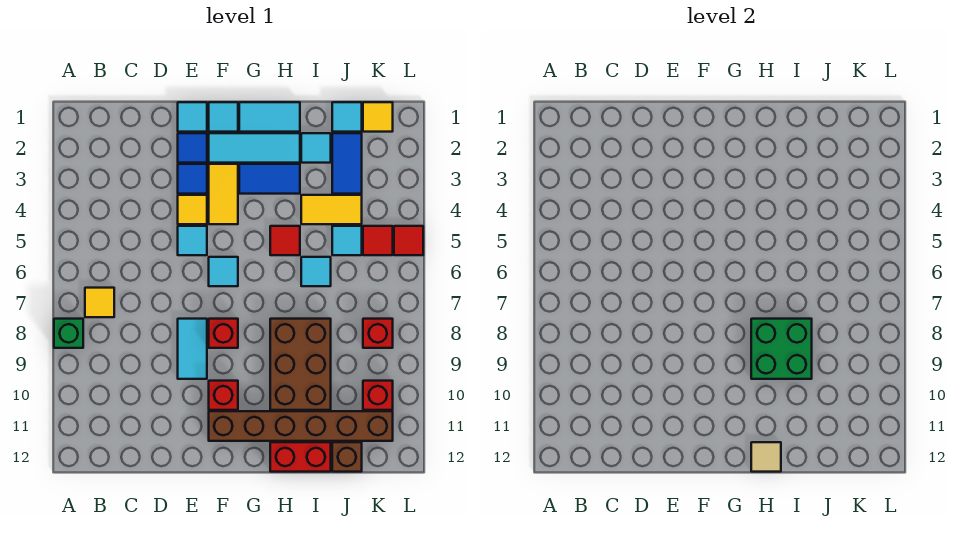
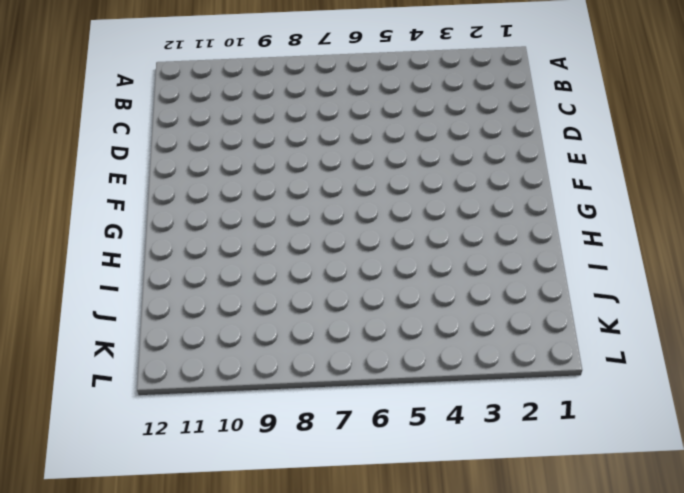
none -> green brick A8 level 1
none -> yellow tile B7 level 1
none -> cyan tile E1 level 1
none -> blue tile E2 level 1

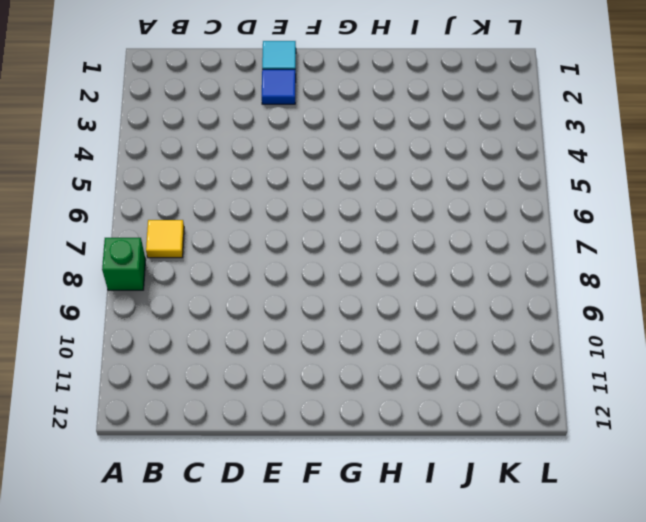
none -> blue tile E3 level 1
none -> yellow tile E4 level 1
none -> cyan tile E5 level 1
none -> cyan tile E8:E9 level 1

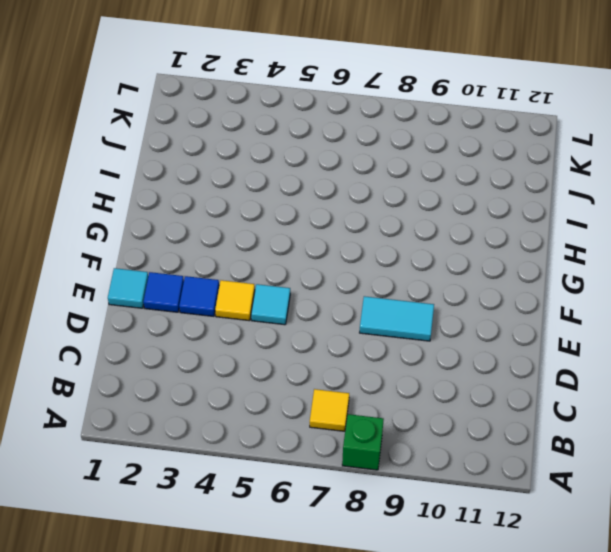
none -> cyan tile F1 level 1
none -> cyan tile F2:H2 level 1
none -> yellow tile F3:F4 level 1
none -> cyan tile F6 level 1

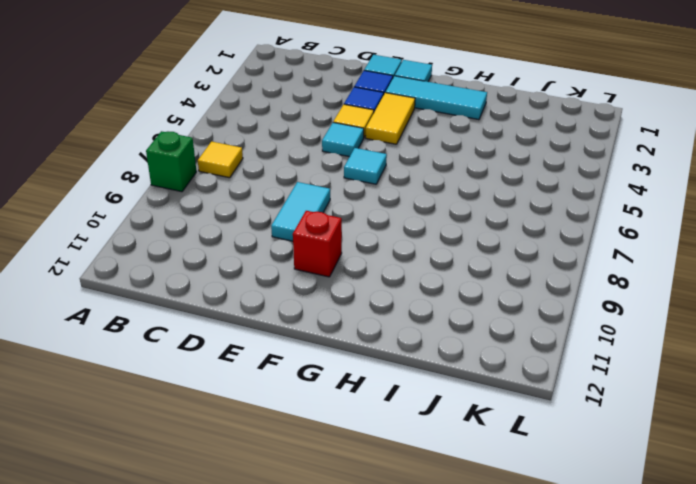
none -> red brick F8 level 1
none -> brown brick F11:K11 level 1
none -> cyan tile G1:H1 level 1
none -> blue tile G3:H3 level 1

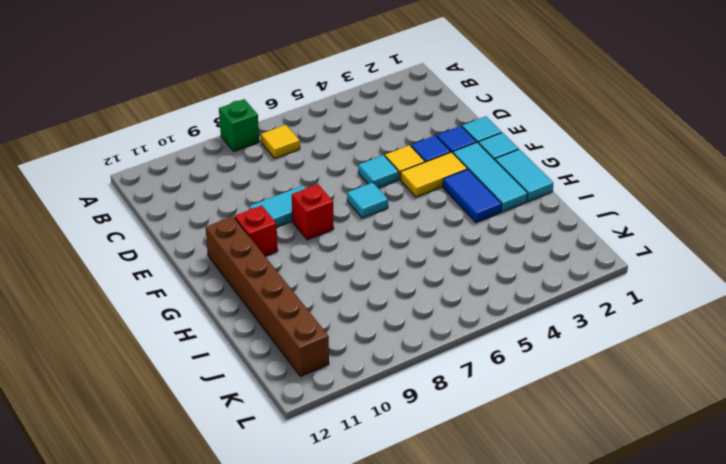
none -> red tile H5 level 1
none -> brown brick H8:I10 level 1
none -> red brick H12:I12 level 1
none -> cyan tile I2 level 1

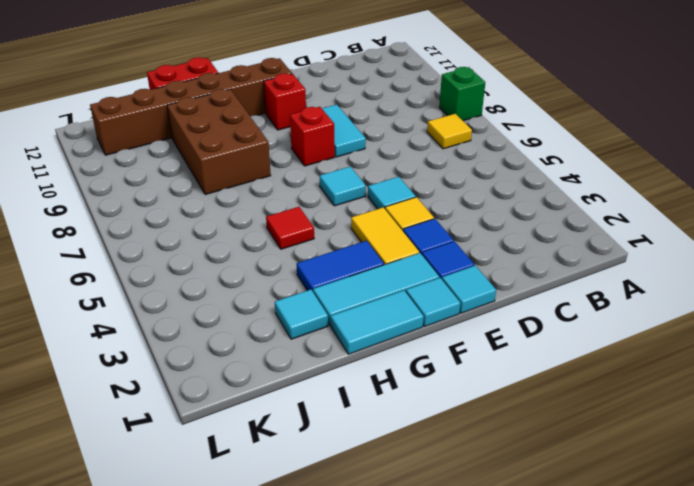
none -> yellow tile I4:J4 level 1
none -> cyan tile I6 level 1
none -> cyan tile J1 level 1
none -> blue tile J2:J3 level 1

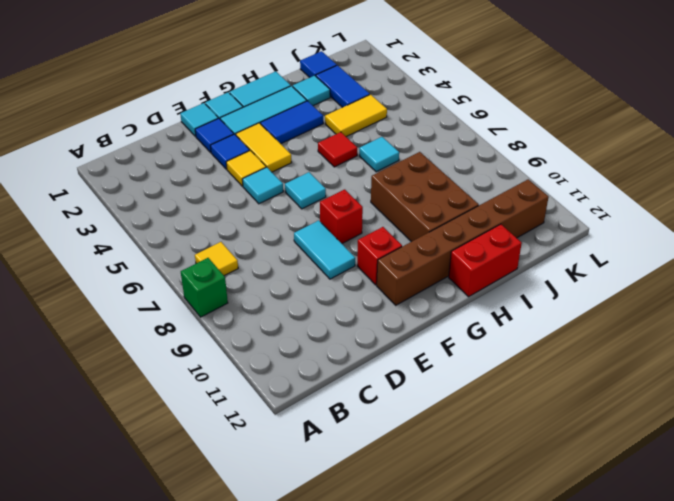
blue tile J1 level 1 -> cyan tile J1 level 1
none -> cyan tile J5 level 1
none -> brown brick J12 level 1
none -> yellow tile K1 level 1
none -> red tile K5 level 1

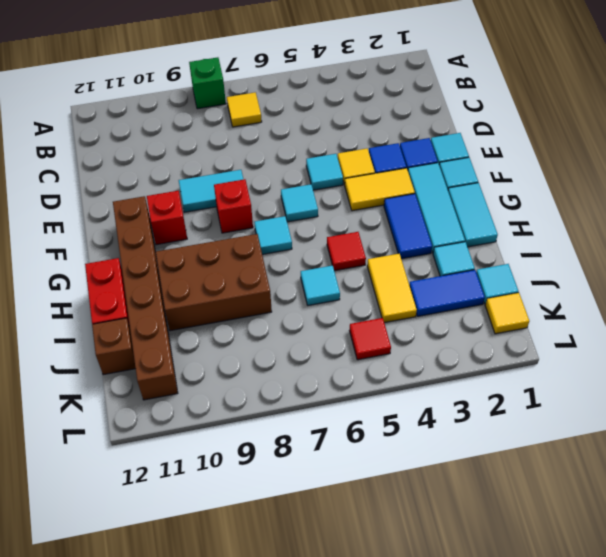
cyan tile G7 level 1 -> cyan tile J5 level 1
none -> red brick K8 level 1
none -> red brick K10 level 1
none -> red tile L5 level 1
none -> green brick H8:I9 level 2

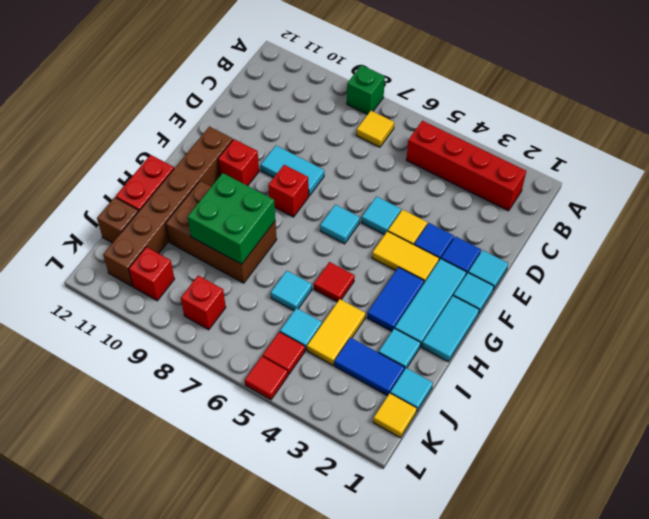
red brick B2:B5 level 1 -> none
none -> tan tile H12 level 2

